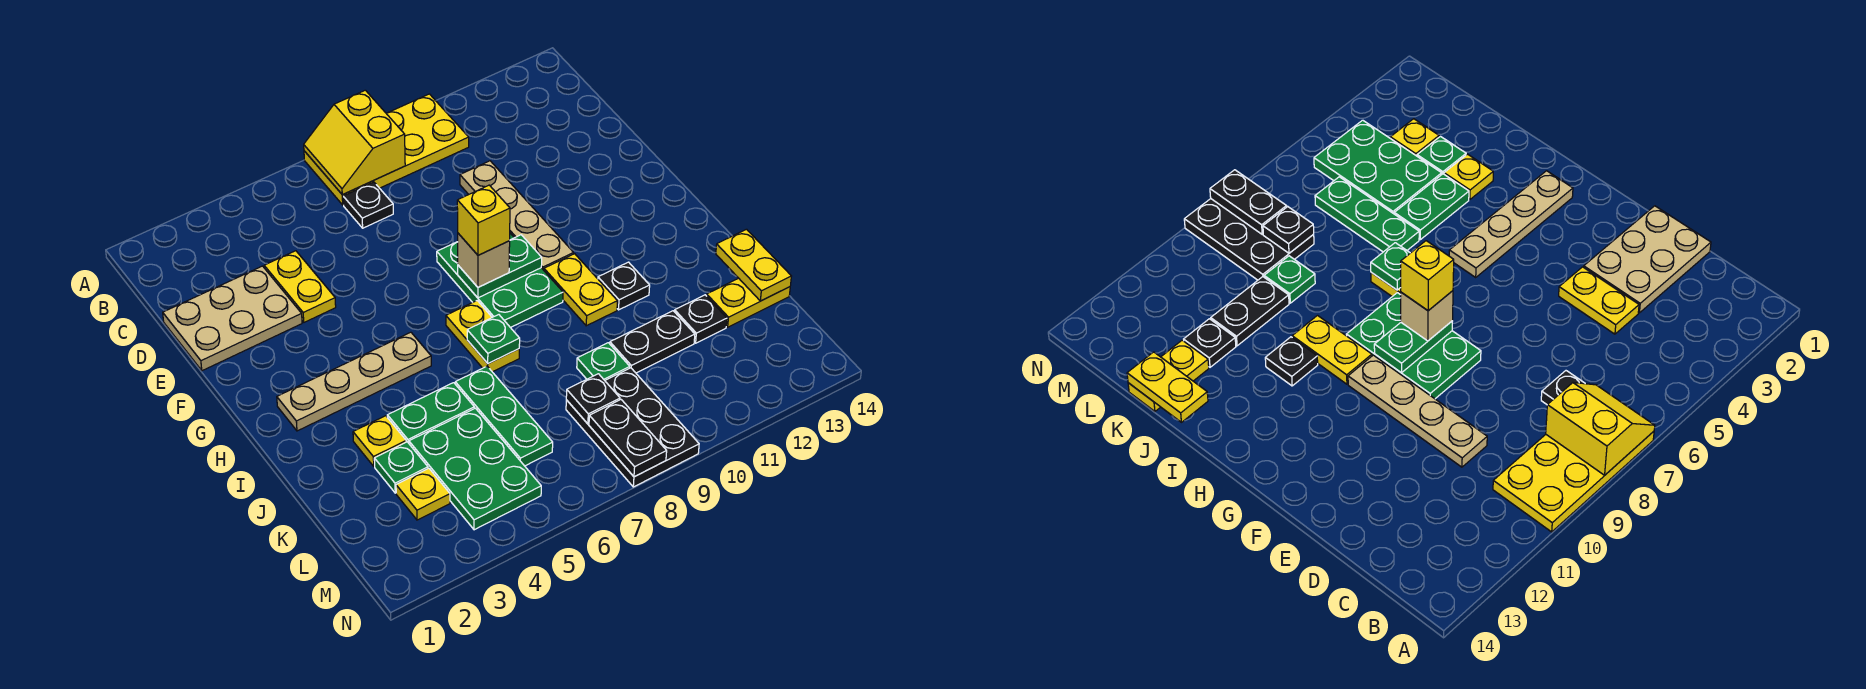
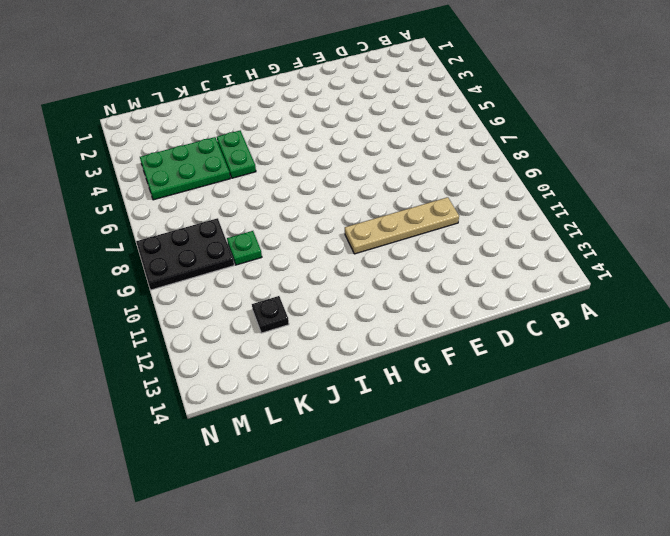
none -> yellow plate A7:B10 level 1
none -> black plate C7 level 1
none -> tan plate D1:E3 level 1

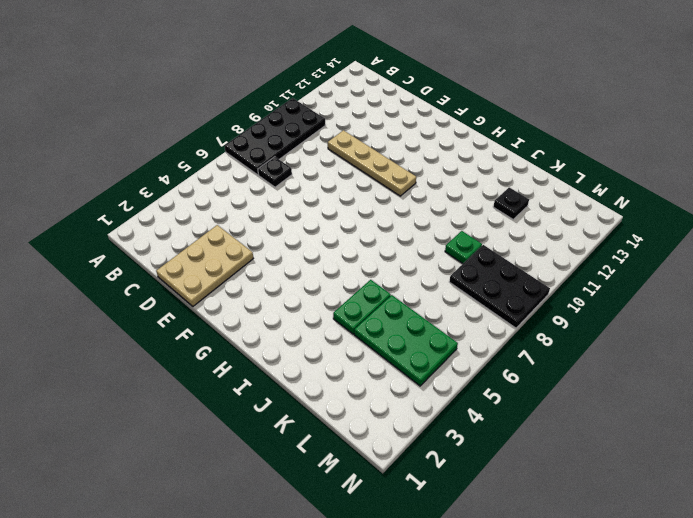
black plate A7:B10 level 1 -> yellow plate A7:B10 level 1
none -> yellow plate D4:E4 level 1
none -> green plate F8:H9 level 1
none -> tan plate H2:H5 level 1

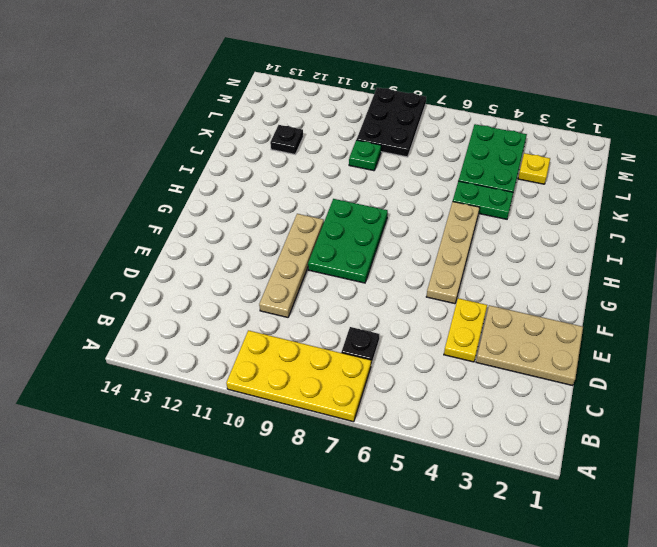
tan plate F5:I5 level 1 -> tan plate H2:H5 level 1
none -> yellow plate H7:I7 level 1
none -> yellow plate H10:I10 level 1
none -> black plate I11 level 1

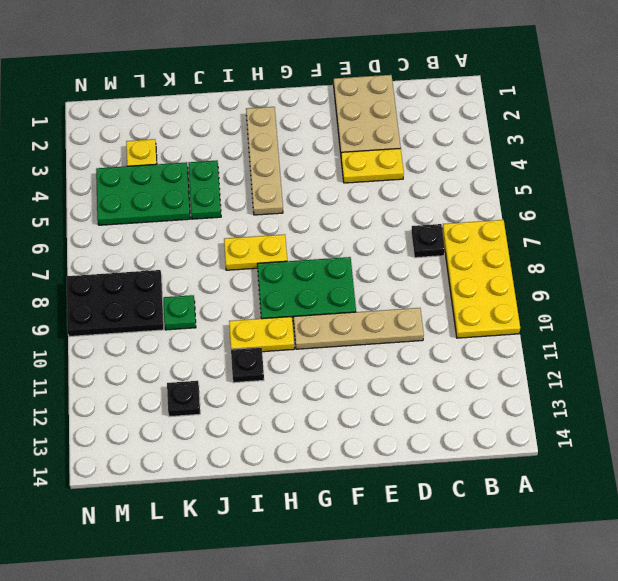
none -> yellow plate J3 level 1
none -> green plate J6:L6 level 1
none -> green plate K3 level 1

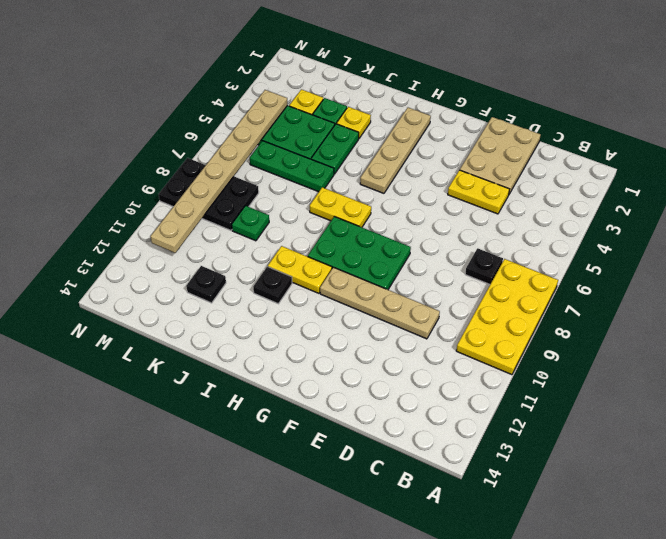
tan plate M4:M11 level 2 -> black plate M8:N8 level 2
none -> black plate K10:K11 level 1
none -> yellow plate K13:K14 level 1
none -> yellow slope A7:B8 level 2 top 8

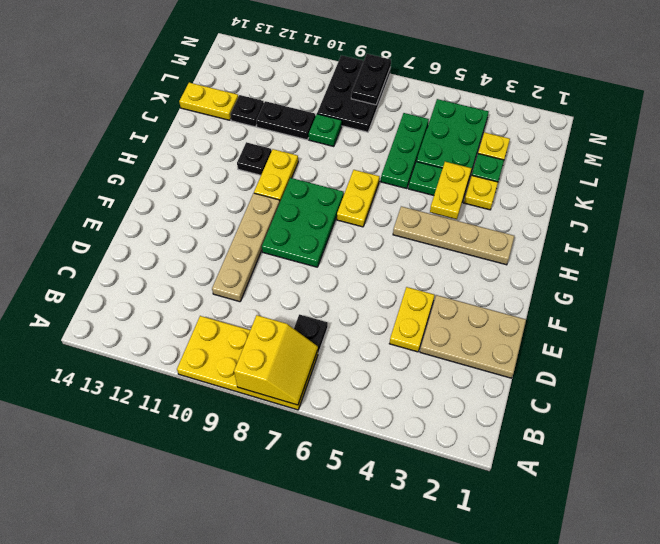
yellow plate I4:J4 level 2 -> yellow plate J14:K14 level 2
none -> green plate G8:G9 level 2
none -> green plate I7 level 2
none -> black plate L8 level 2

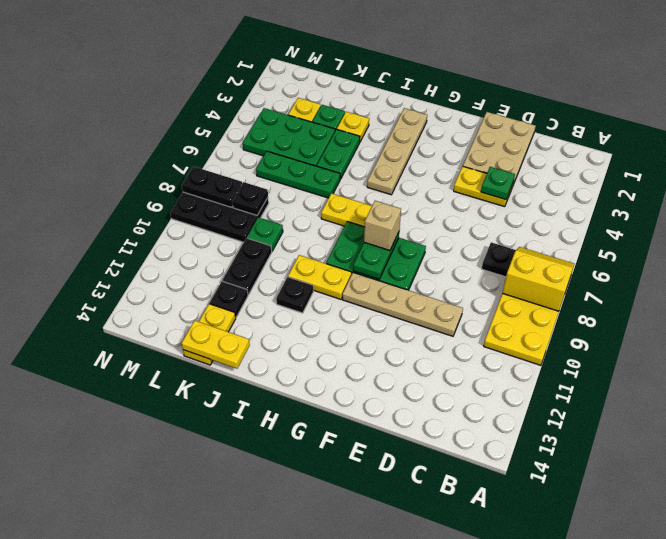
green plate D4 level 2 -> green plate I7 level 2
none -> yellow brick G8 level 4

